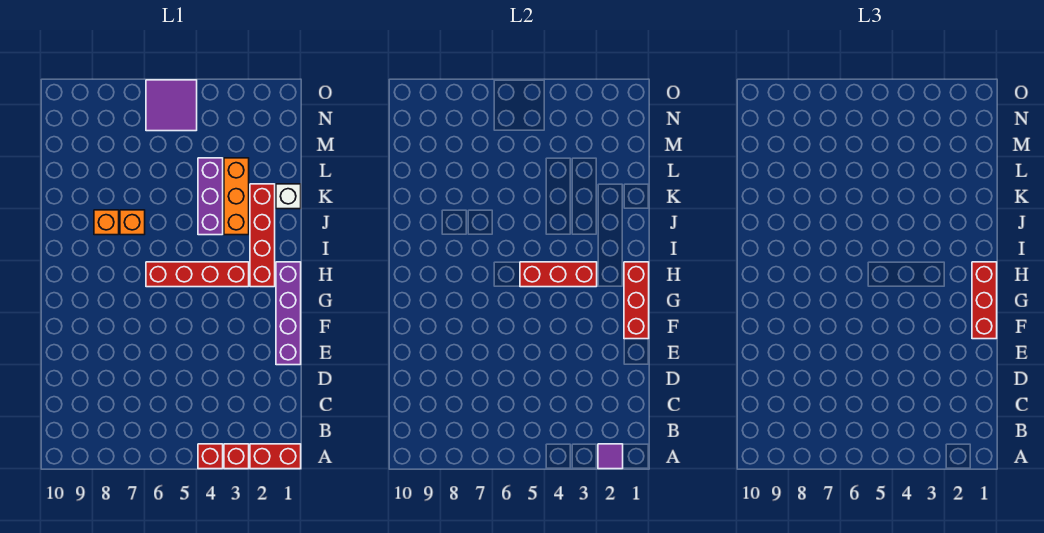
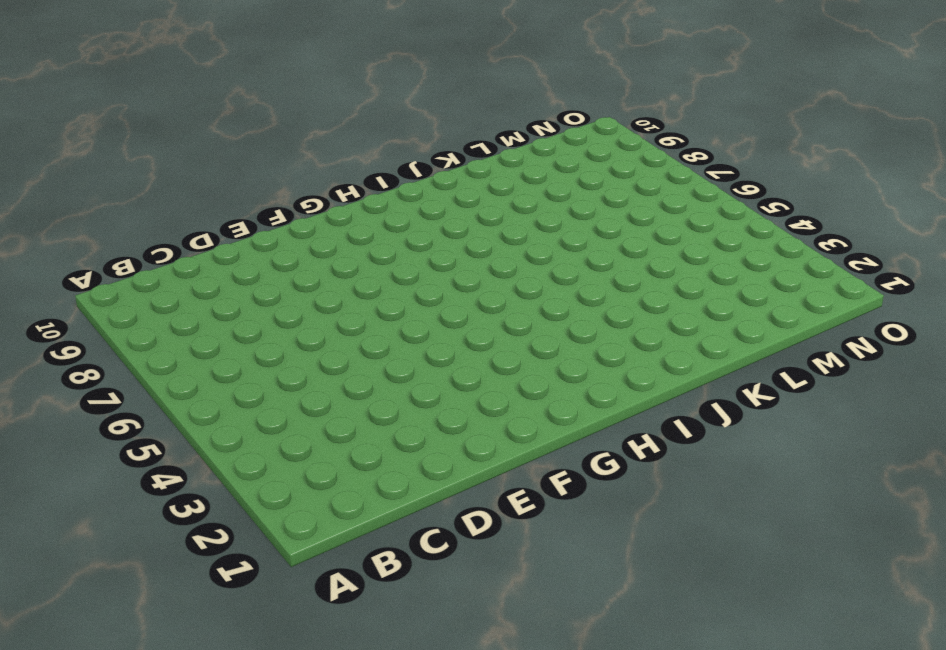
none -> red brick A1:A2 level 1
none -> red brick A3 level 1
none -> red brick A4 level 1

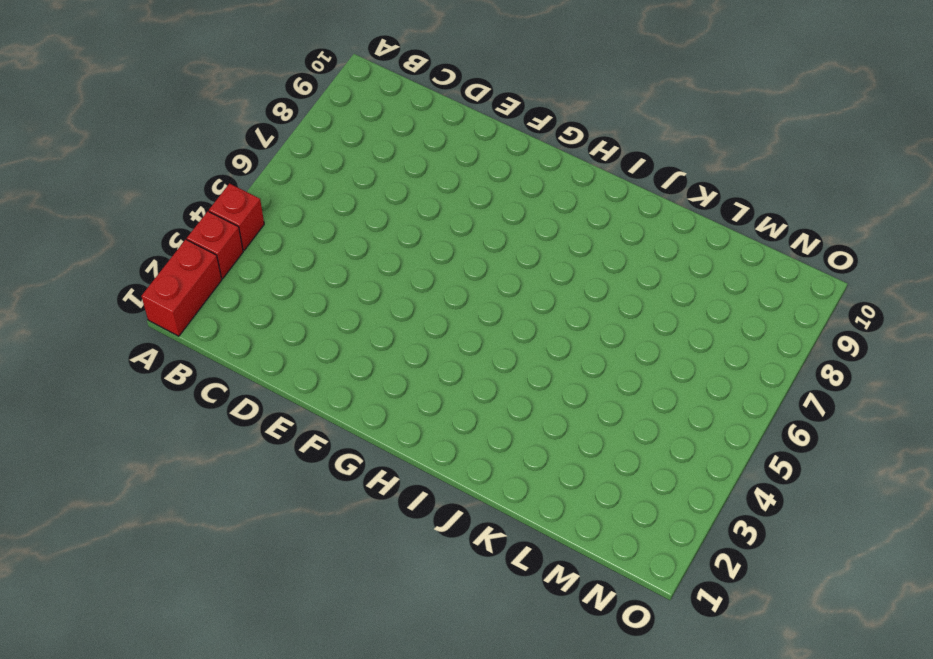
none -> purple brick E1:H1 level 1
none -> red brick H2:K2 level 1
none -> red brick H3:H6 level 1

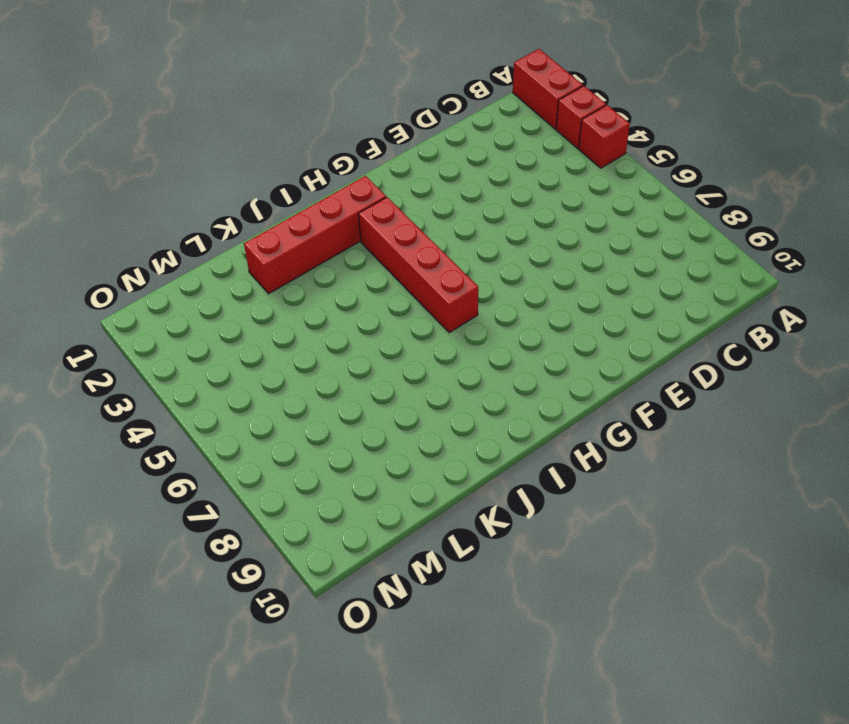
none -> purple brick E1:H1 level 1
none -> orange brick J3:L3 level 1
none -> purple brick J4:L4 level 1

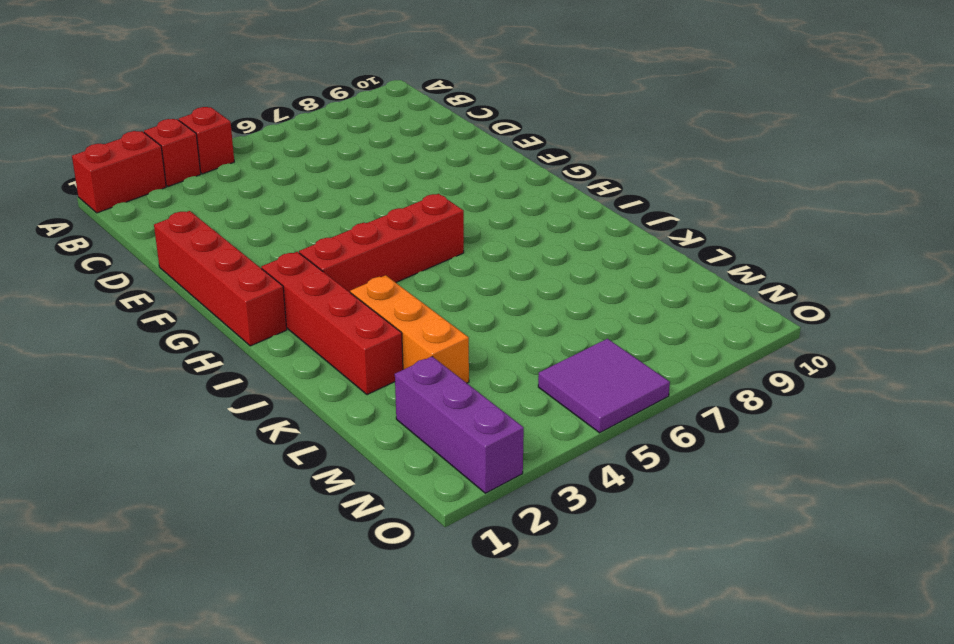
red brick E1:H1 level 1 -> purple brick E1:H1 level 1
purple brick M2:O2 level 1 -> purple brick J4:L4 level 1
none -> orange brick J7 level 1
none -> orange brick J8 level 1
none -> white brick K1 level 1

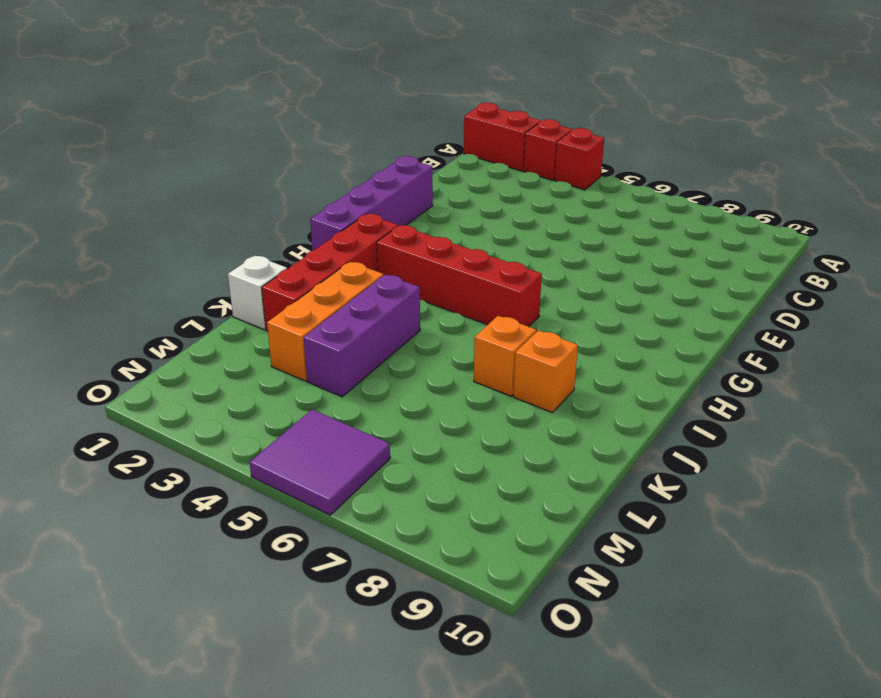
none -> purple tile A2 level 2
none -> red brick F1:H1 level 2
none -> red brick H3:H5 level 2

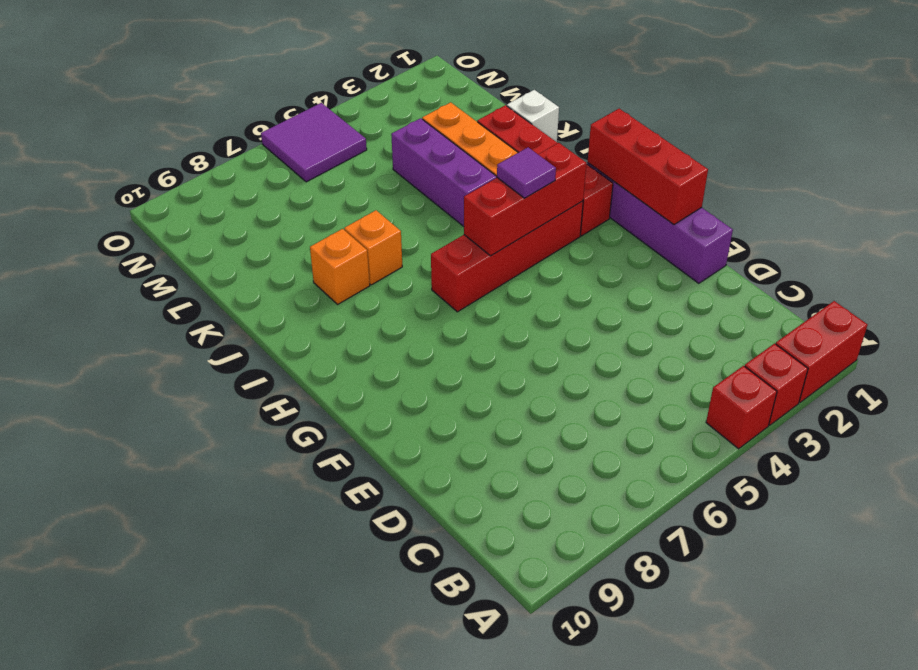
purple tile H4 level 3 -> purple tile A2 level 2
none -> red brick F1:H1 level 3

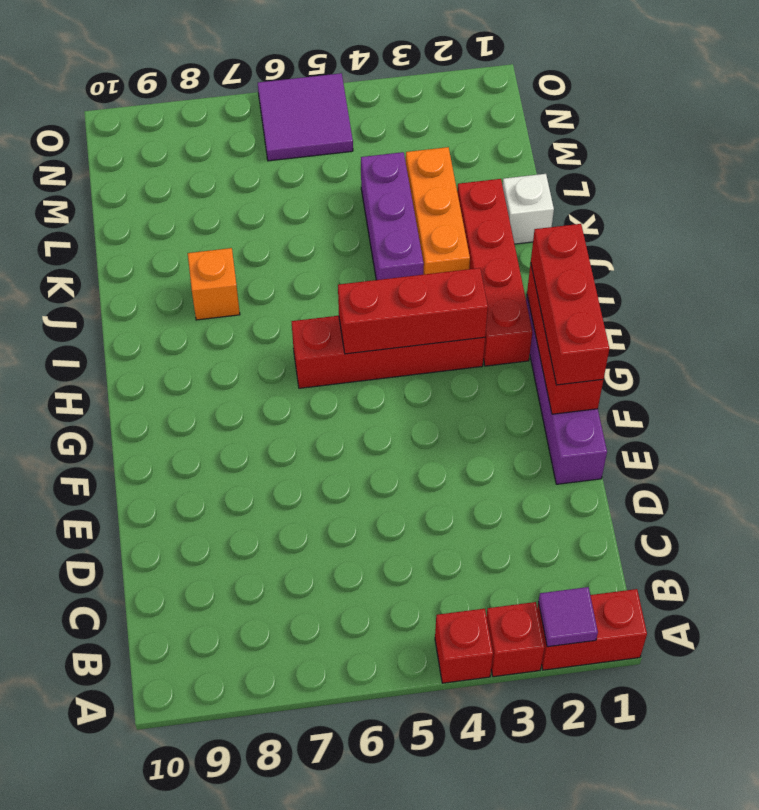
none -> orange brick J7 level 1

